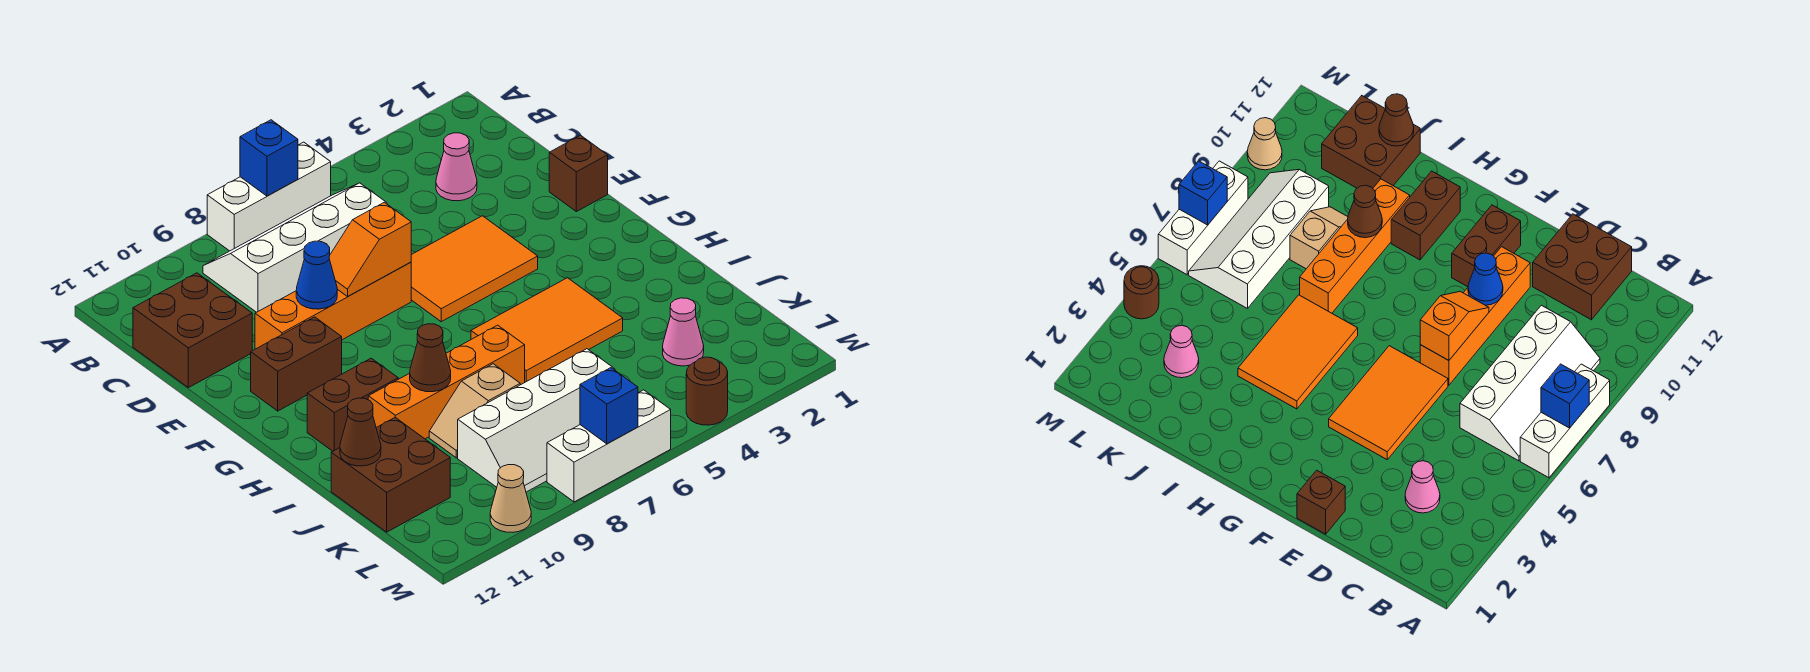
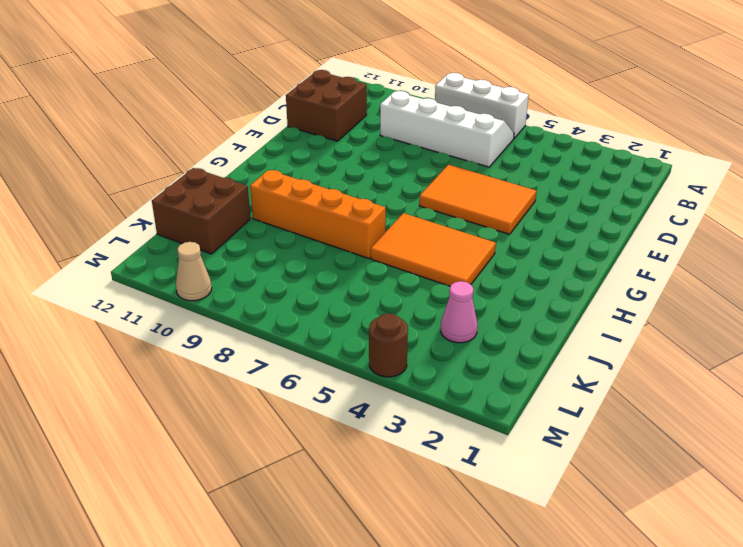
none -> pink cone C3 level 1
none -> brown brick E1 level 1
none -> orange brick E7:E10 level 1

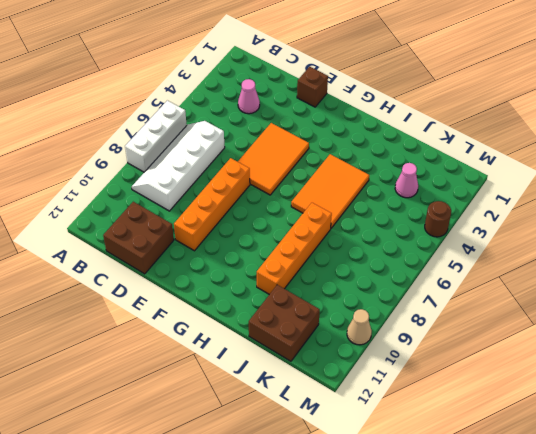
none -> brown brick F10:F11 level 1
none -> brown brick H10:H11 level 1
none -> tan slope J8:J9 level 1 top 8

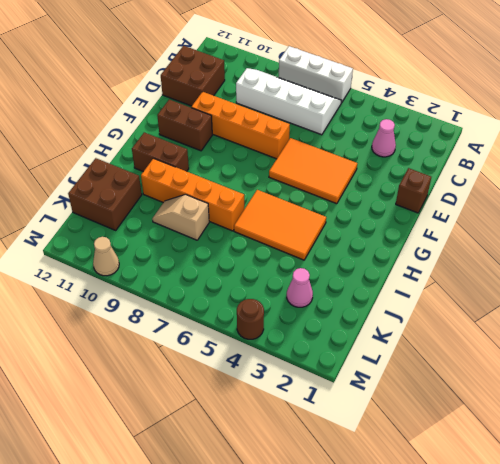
none -> white slope K6:L9 level 1 top K
none -> white brick M6:M8 level 1
none -> blue brick A7 level 2

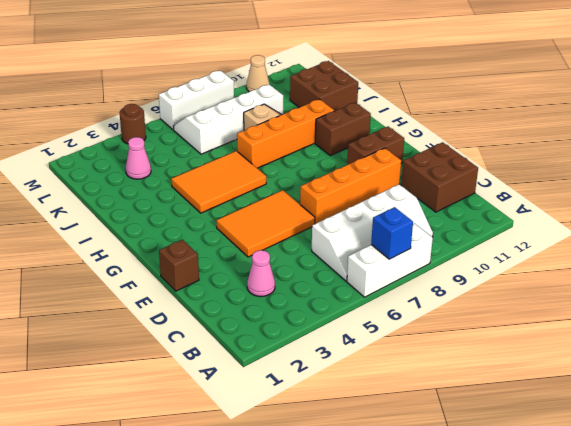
none -> orange slope E7:E8 level 2 top 7
none -> blue cone E9 level 2
none -> brown cone I9 level 2

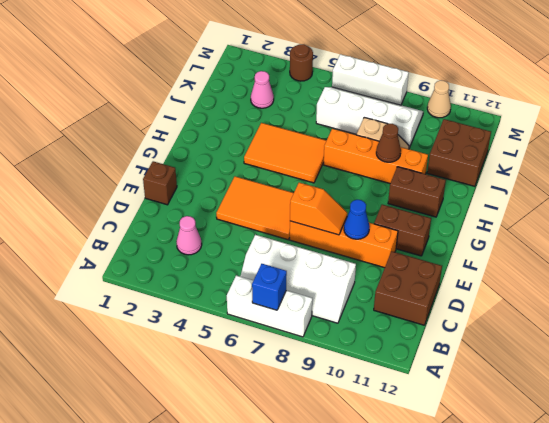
none -> brown cone J12 level 2
none -> blue brick M7 level 2

